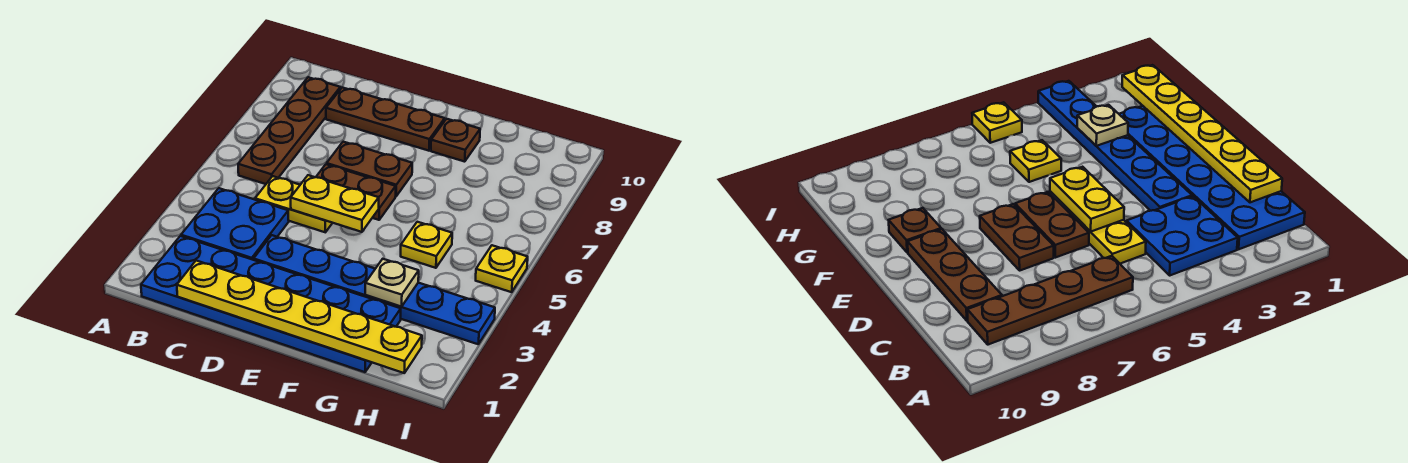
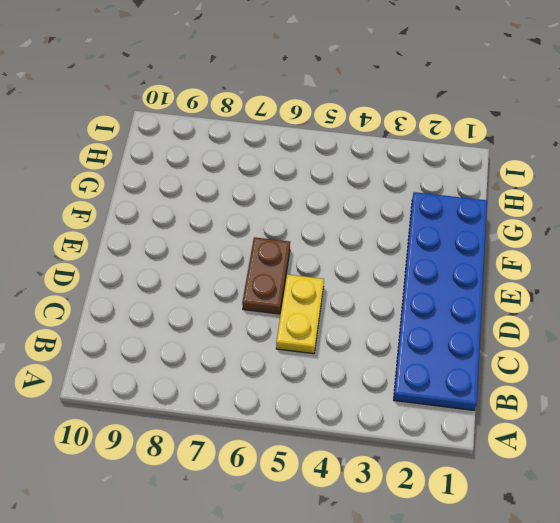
none -> blue plate B3:C4 level 1
none -> brown plate B6:B9 level 1
none -> brown plate C9:E9 level 1

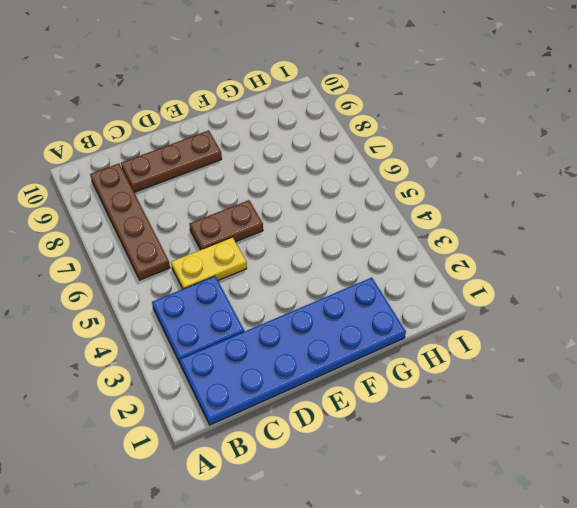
none -> blue plate D3:I3 level 1
none -> brown plate D7:E7 level 1
none -> brown plate F9 level 1

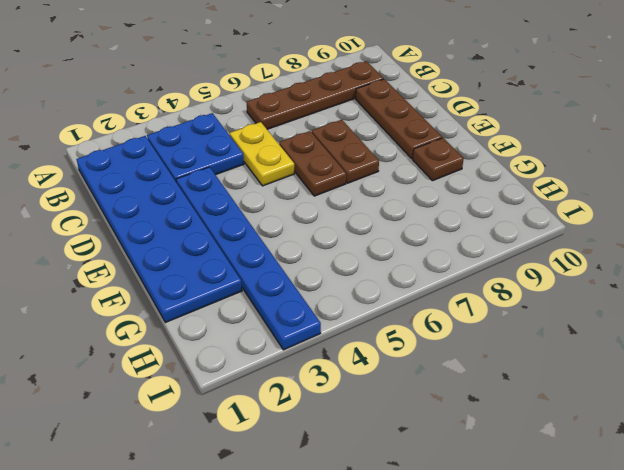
none -> yellow plate G5 level 1
none -> yellow plate I5 level 1
none -> yellow plate C1:H1 level 2

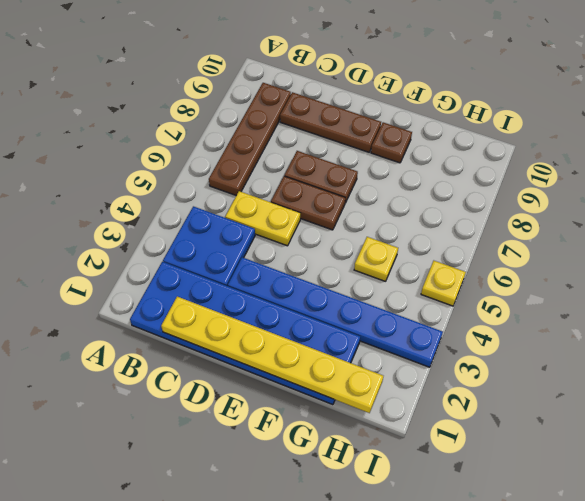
none -> yellow plate D5:E5 level 2
none -> tan plate G3 level 2

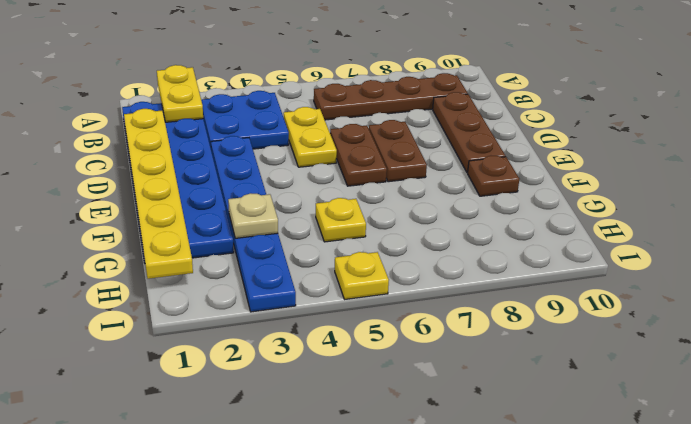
yellow plate A2:B2 level 2 -> yellow plate D5:E5 level 2

